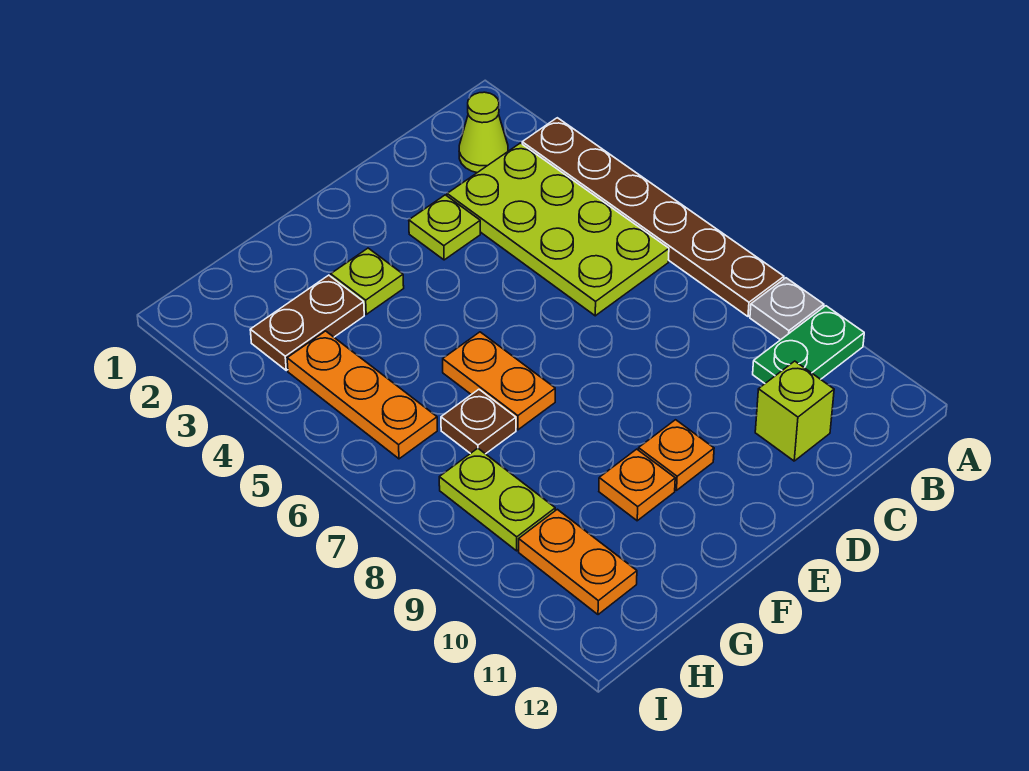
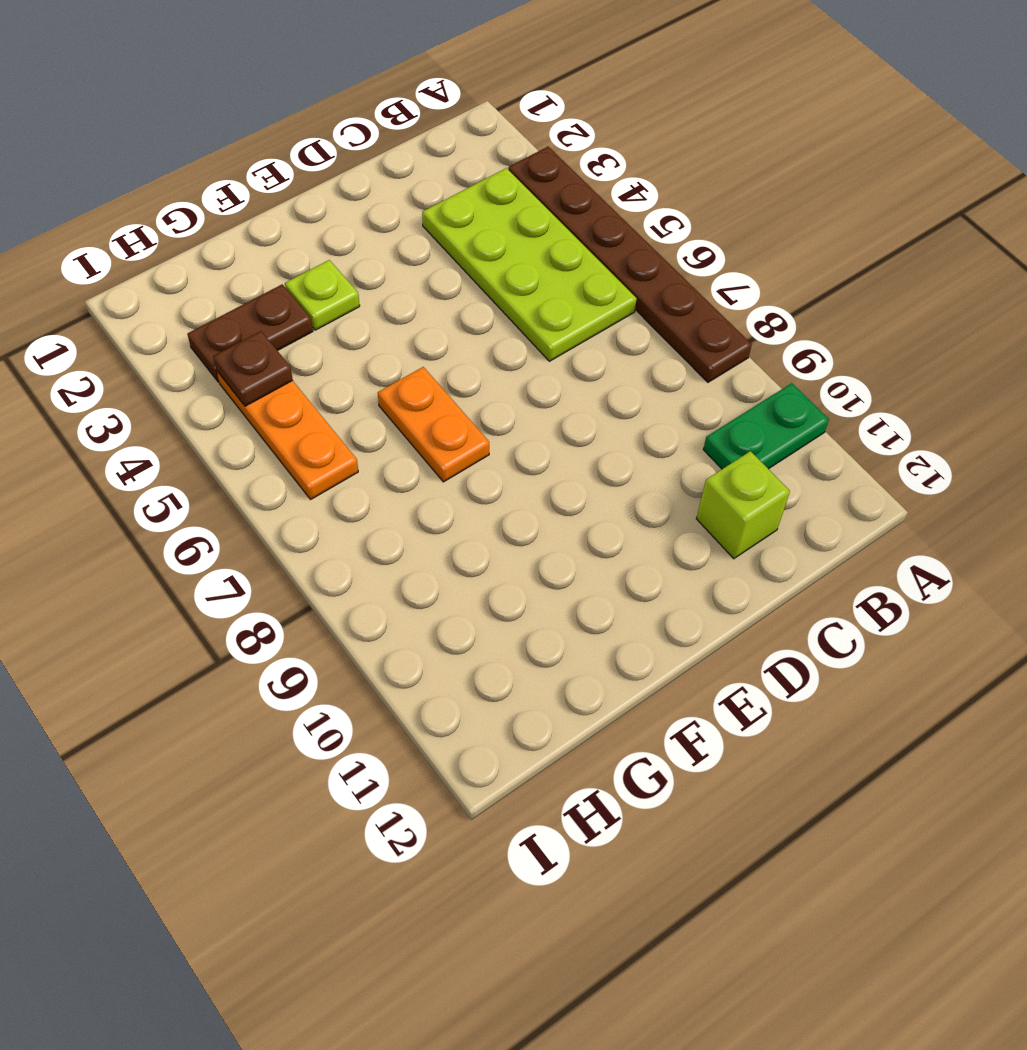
brown plate H4 level 2 -> brown plate G7 level 1
none -> grey plate A9 level 1
none -> lime cone B2 level 1
none -> lime plate D3 level 1

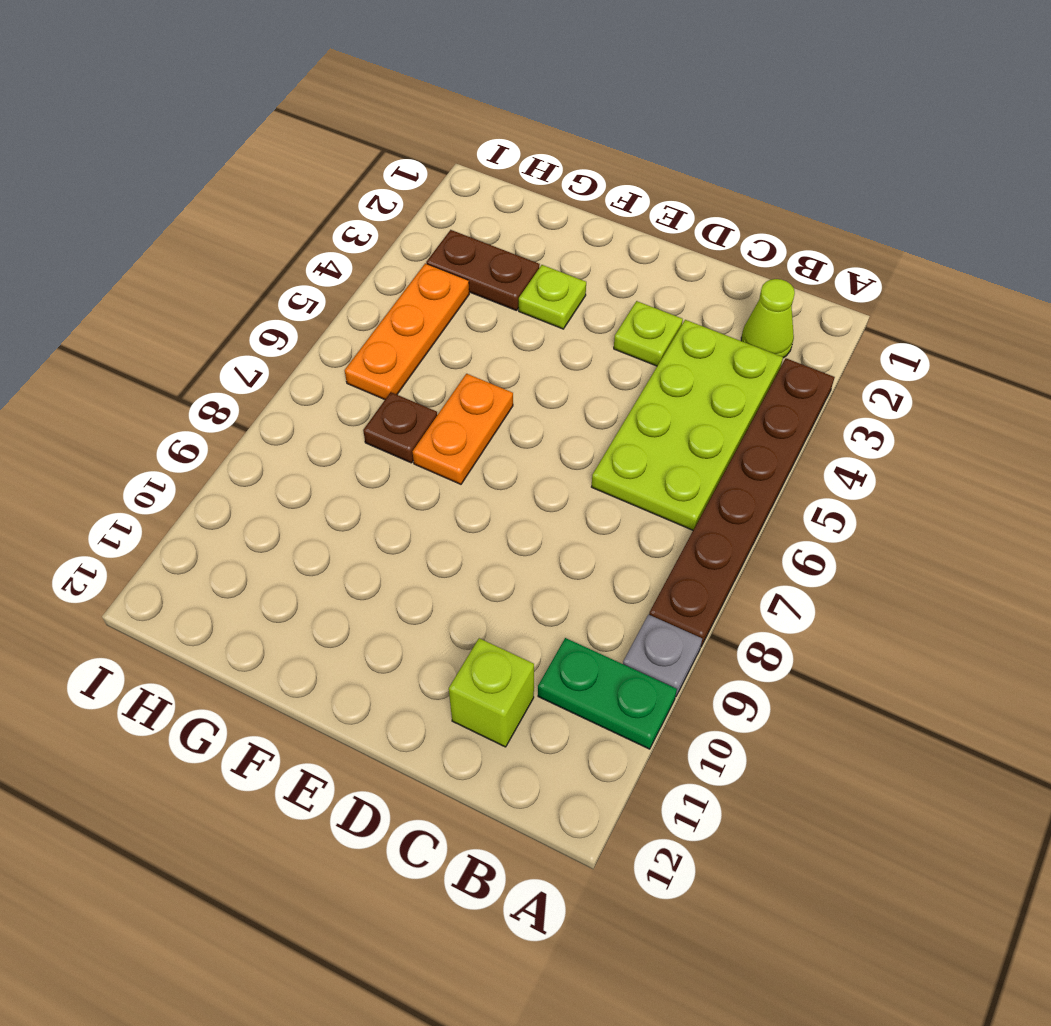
none -> orange plate E10 level 1
none -> orange plate F10 level 1
none -> lime plate H8:H9 level 1

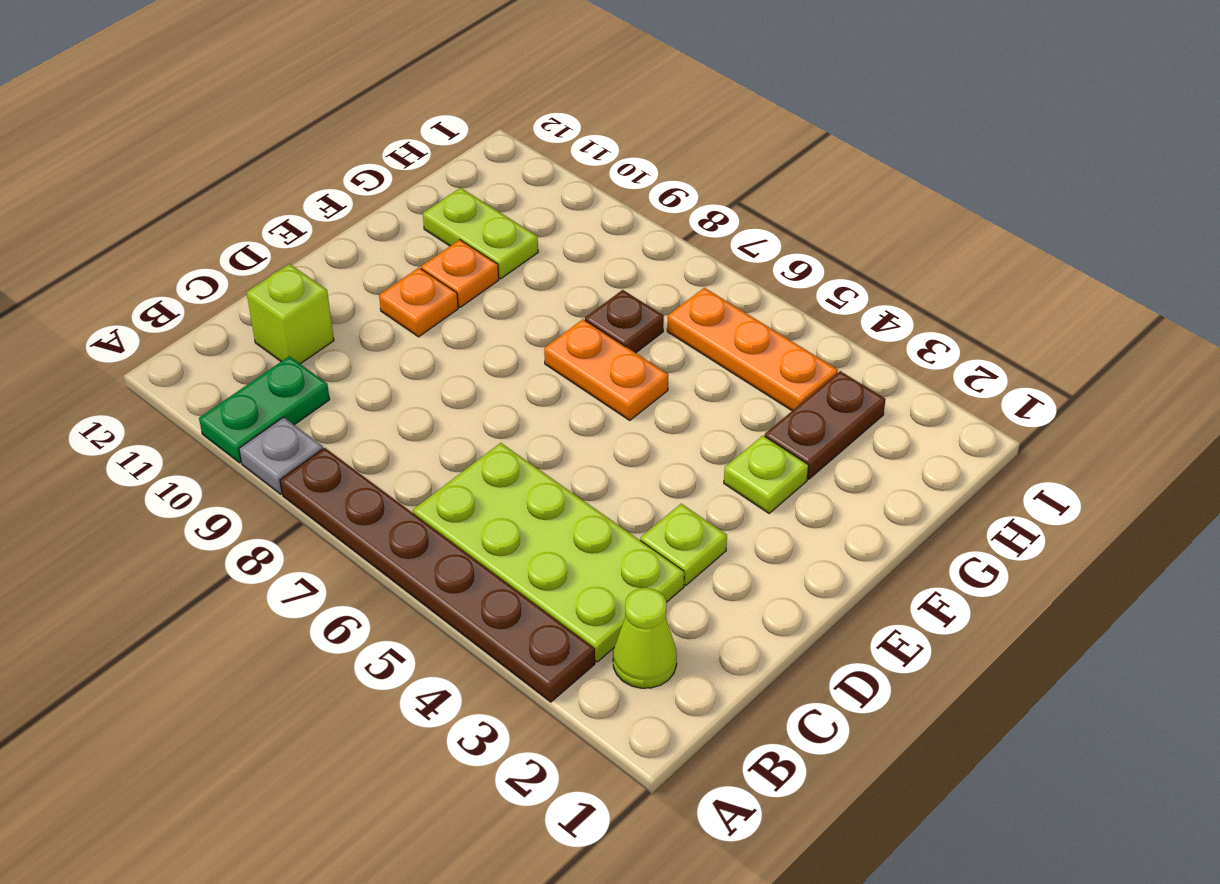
lime plate G10:G11 level 1 -> lime plate H8:H9 level 1
none -> orange plate H10:H11 level 1

